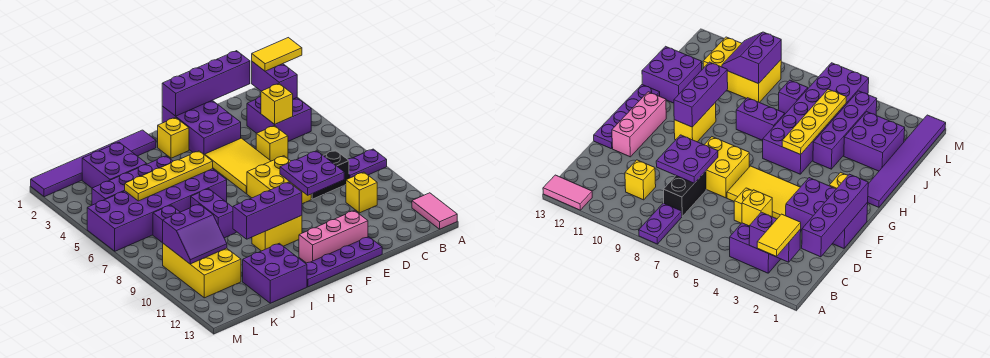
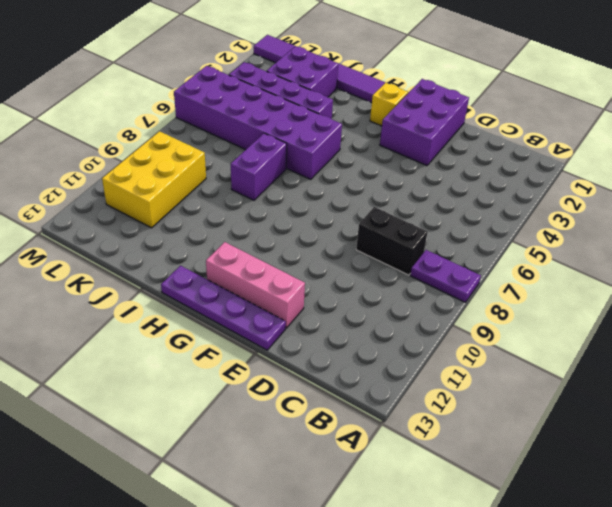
none -> pink tile A12:A13 level 1
none -> purple brick B3:C4 level 1
none -> yellow brick C10 level 1

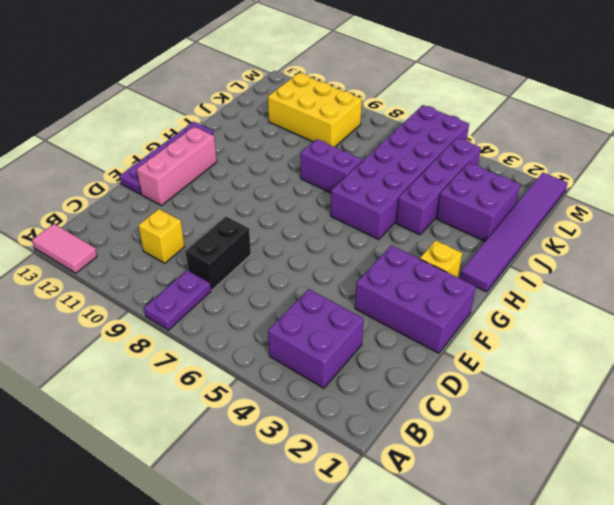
none -> yellow brick D5 level 1
none -> yellow tile E4:F6 level 1
none -> yellow brick E7:F8 level 1

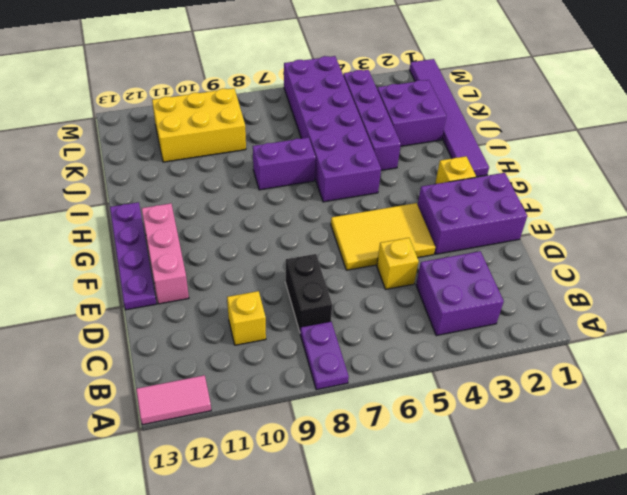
none -> yellow brick E7:F8 level 1
none -> yellow brick G10:H10 level 1
none -> purple brick I12:J13 level 1

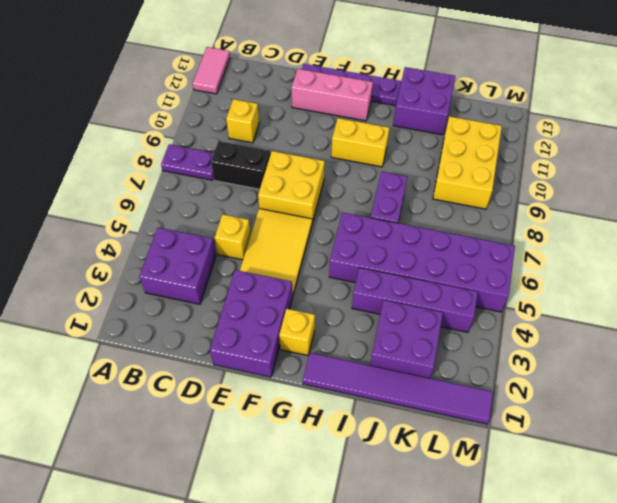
none -> purple brick K7 level 1
none -> purple brick B2:B3 level 2
none -> purple brick C1:F1 level 2

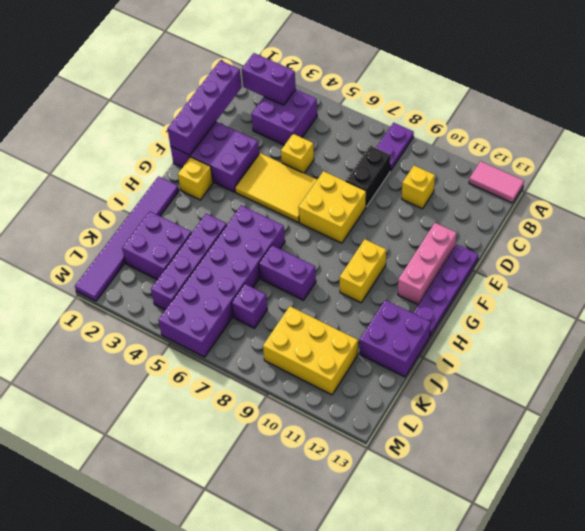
none -> yellow brick C4 level 2
none -> purple plate D8:E9 level 2
none -> purple brick G10:I10 level 2

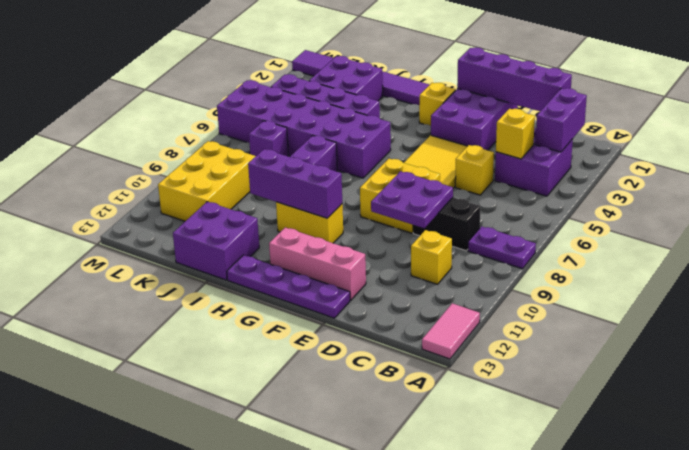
none -> yellow plate H5:K5 level 2
none -> purple slope K9:L10 level 2 top 9
none -> yellow tile A2:B2 level 3

